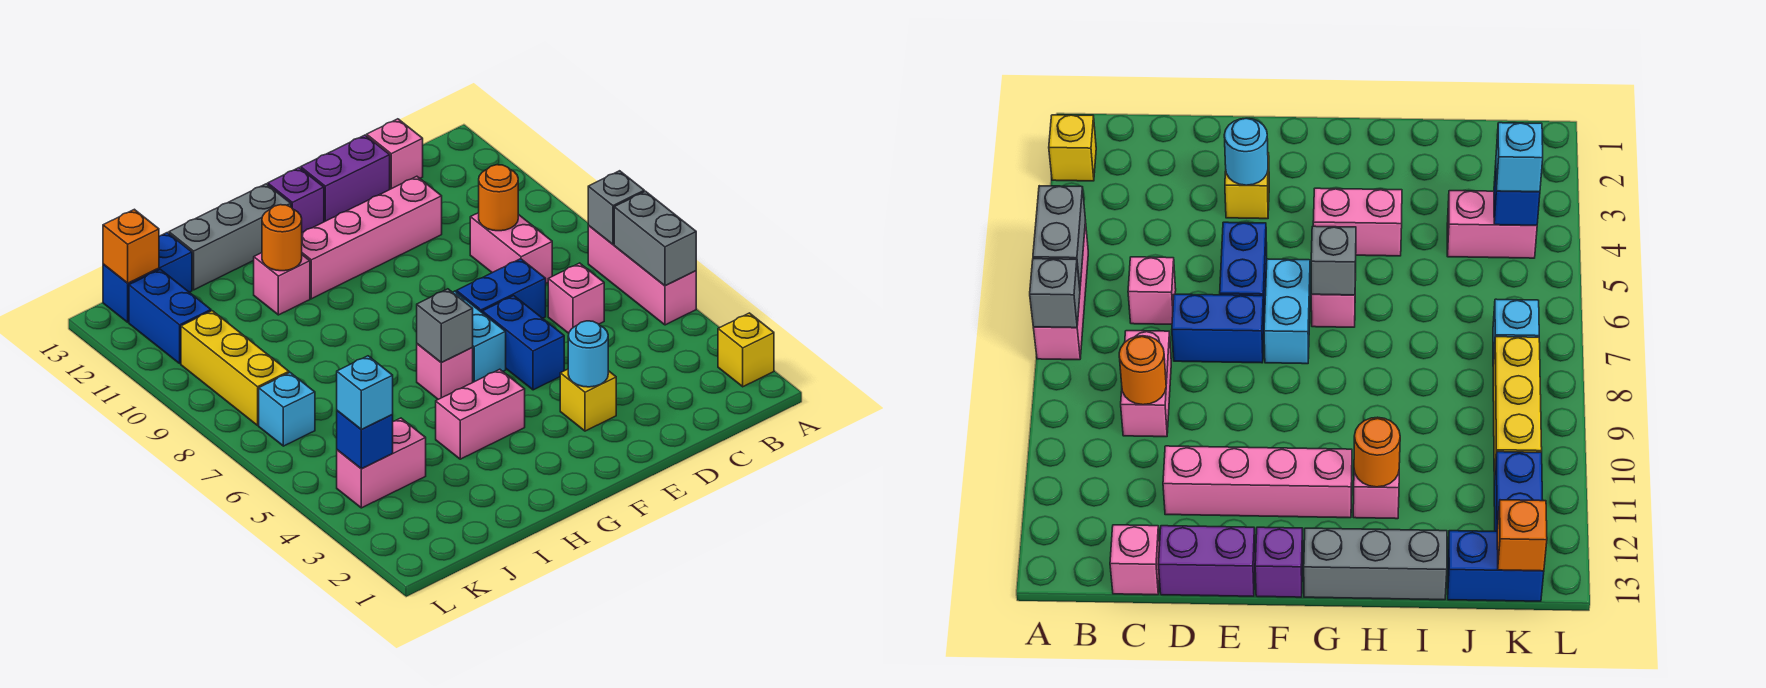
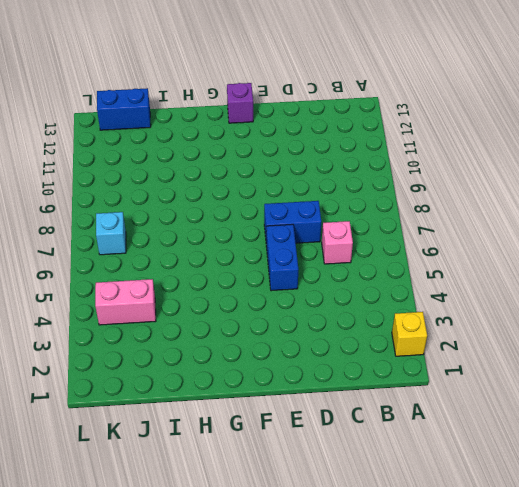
none -> pink brick A5:A7 level 1
none -> pink brick C8:C9 level 1
none -> pink brick C13 level 1
none -> pink brick D11:G11 level 1

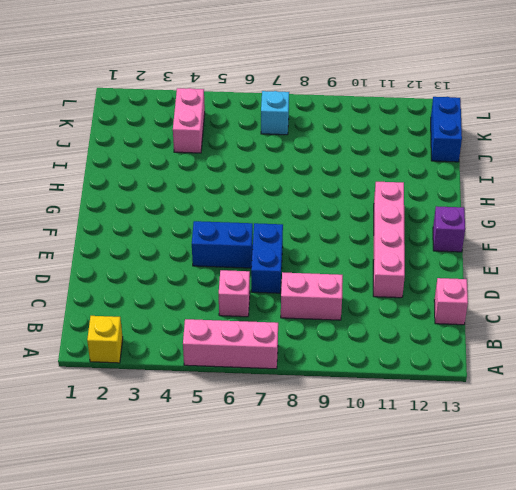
none -> purple brick D13:E13 level 1
none -> yellow brick E3 level 1
none -> cyan brick F6:F7 level 1
none -> pink brick G4:H4 level 1

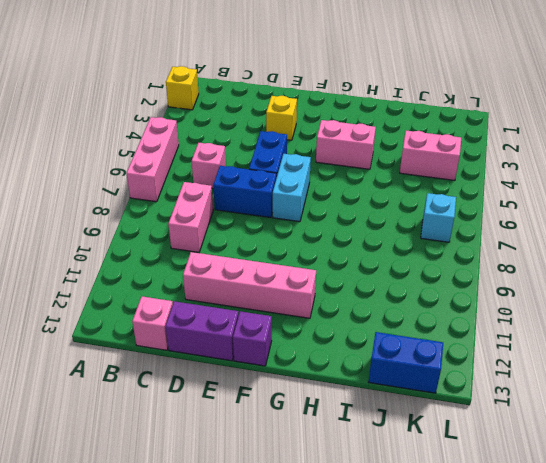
none -> pink brick G6 level 1
none -> grey brick G13:I13 level 1
none -> pink brick H11 level 1
none -> yellow brick K8:K10 level 1

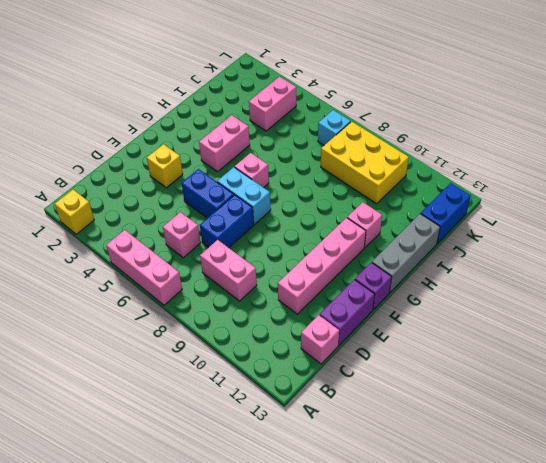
yellow brick J8:K10 level 1 -> yellow brick K8:K10 level 1
none -> blue brick K11:K12 level 1
none -> grey brick A5:A6 level 2
none -> grey brick A7 level 2
none -> orange round brick C9 level 2

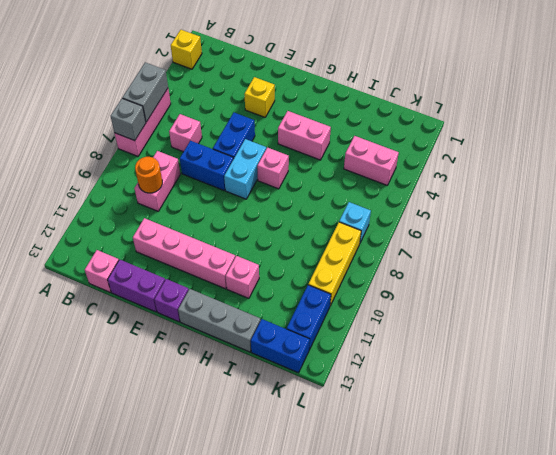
none -> cyan round brick E3 level 2
none -> grey brick G6 level 2
none -> orange round brick H11 level 2
none -> blue brick K4 level 2

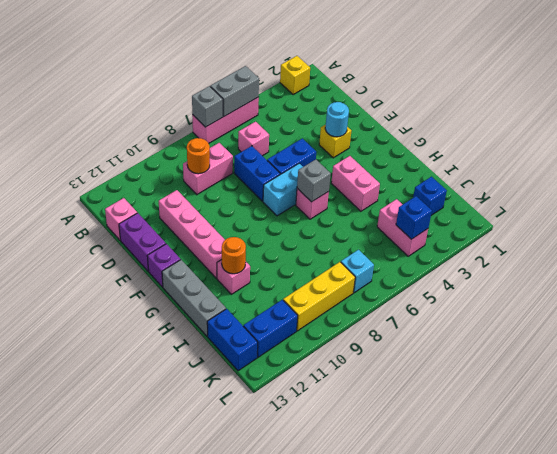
blue brick J2 level 1 -> none
none -> orange brick K13 level 2
none -> cyan brick K4 level 3

